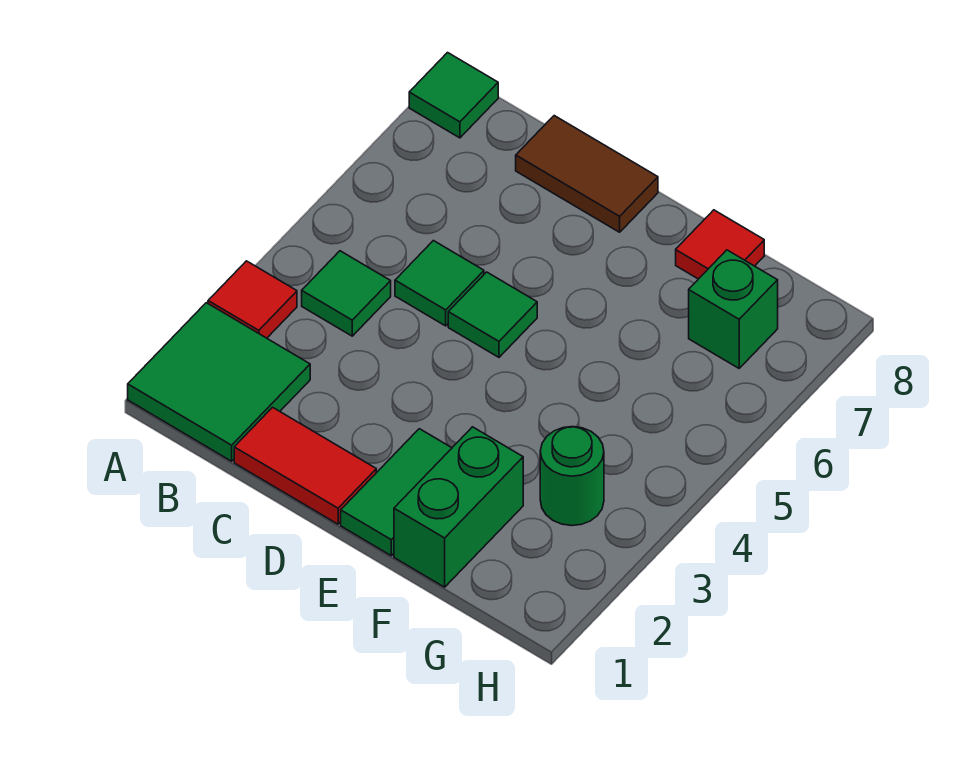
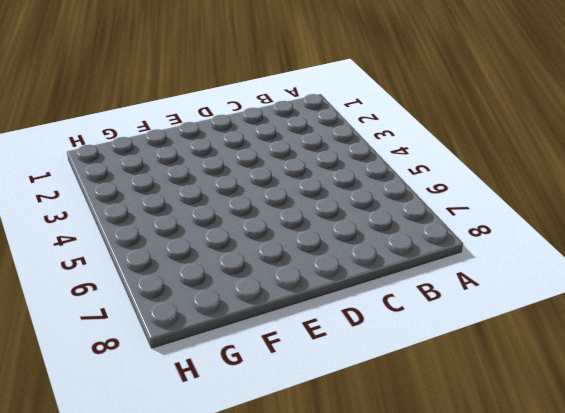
none -> green tile A1:B2 level 1
none -> red tile A3 level 1
none -> green tile A8 level 1

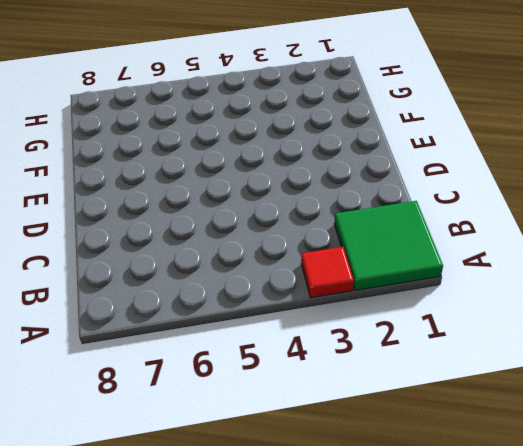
none -> green tile A8 level 1
none -> green tile B4 level 1
none -> red tile C1:D1 level 1

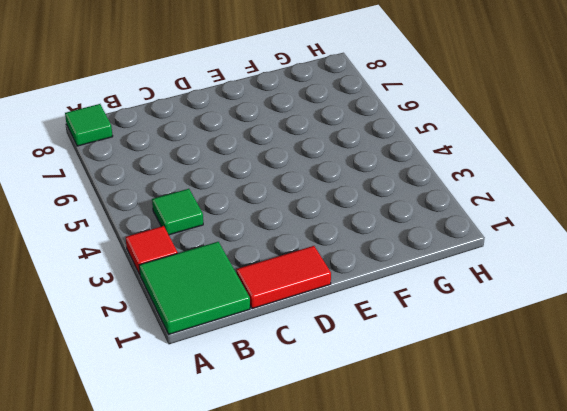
none -> green tile C5 level 1
none -> brown tile C8:D8 level 1
none -> green tile D5 level 1

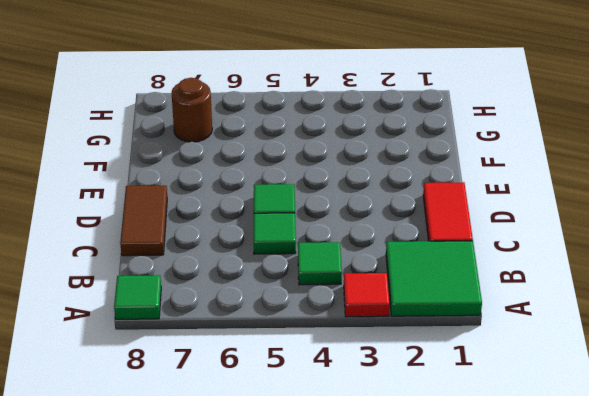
brown round brick G7 level 1 -> green brick G7 level 1
none -> green tile E1:E2 level 1
none -> green brick F1:F2 level 1
none -> red tile F8 level 1

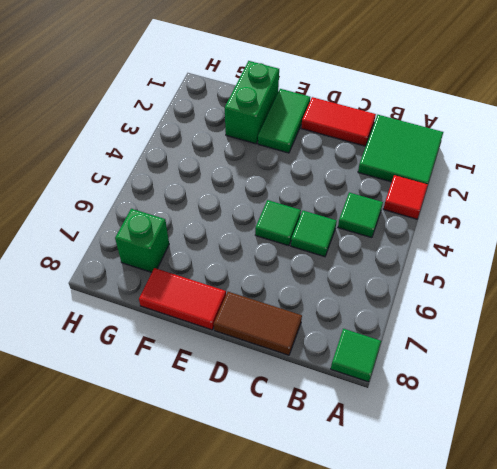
red tile E8:F8 level 1 -> red tile F8 level 1
none -> green round brick G3 level 1

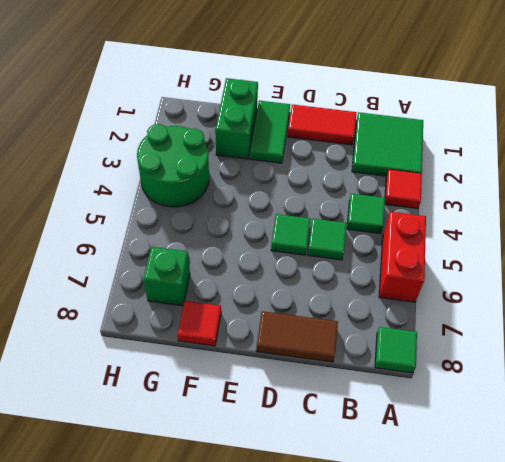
red brick A5:A6 level 1 -> none
green round brick G3:H4 level 1 -> green round brick G3 level 1

